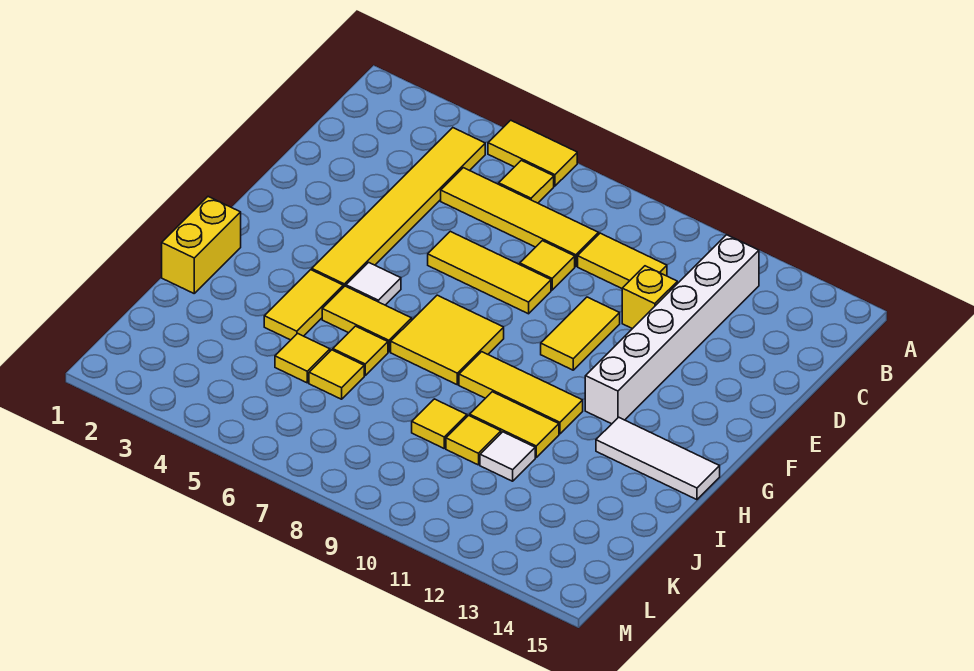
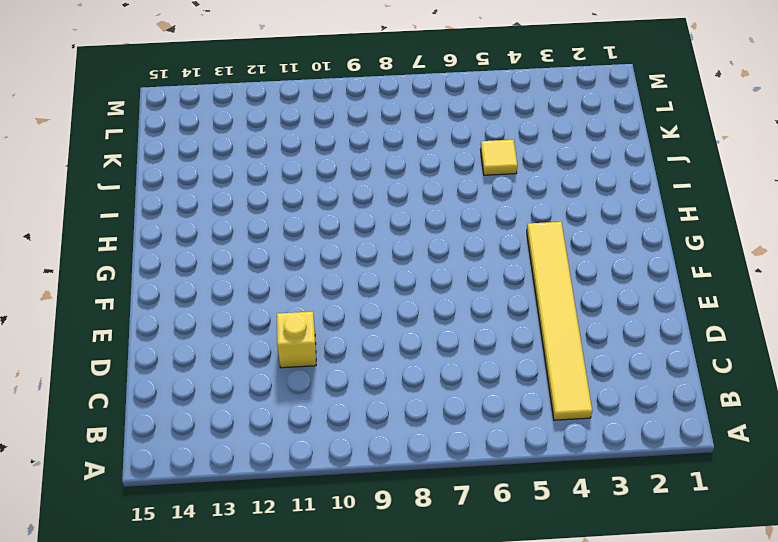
none -> yellow tile A5:A6 level 1
none -> yellow tile B6 level 1
none -> white brick B12:G12 level 1

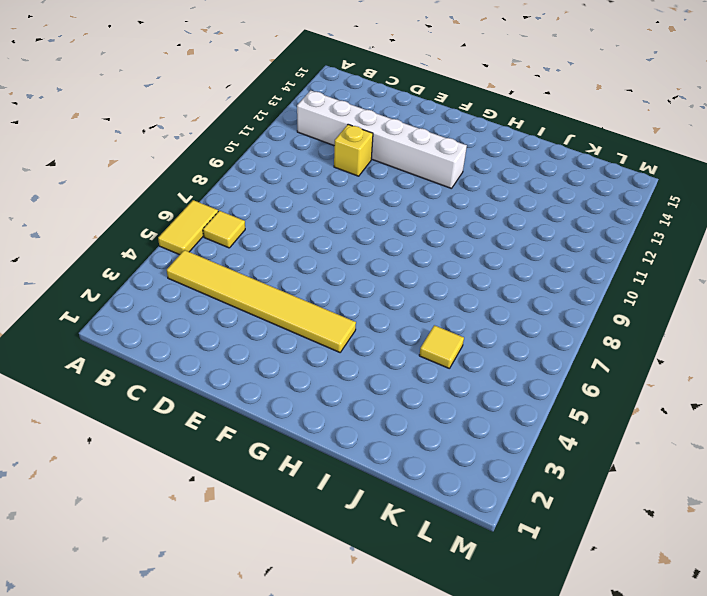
none -> yellow tile C5:C8 level 1
none -> yellow tile C9:C10 level 1
none -> yellow tile D8 level 1

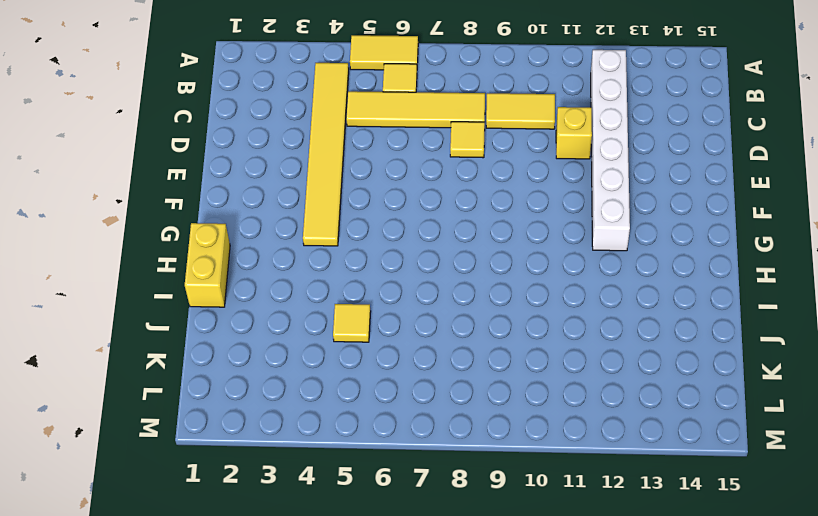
none -> yellow tile E6:E8 level 1
none -> yellow tile E10:F10 level 1
none -> white tile G5 level 1

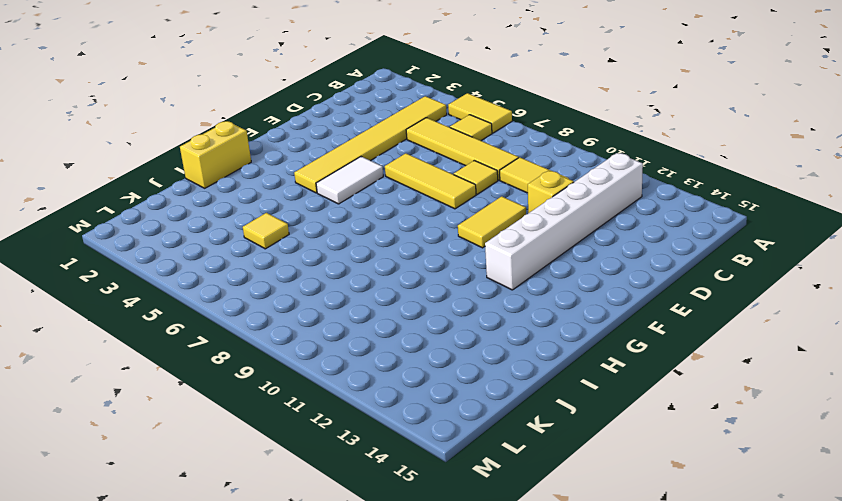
white tile F5:G5 level 1 -> white tile G5 level 1
none -> yellow tile G7:H8 level 1
none -> yellow tile H4:I4 level 1
none -> yellow tile H5:H6 level 1

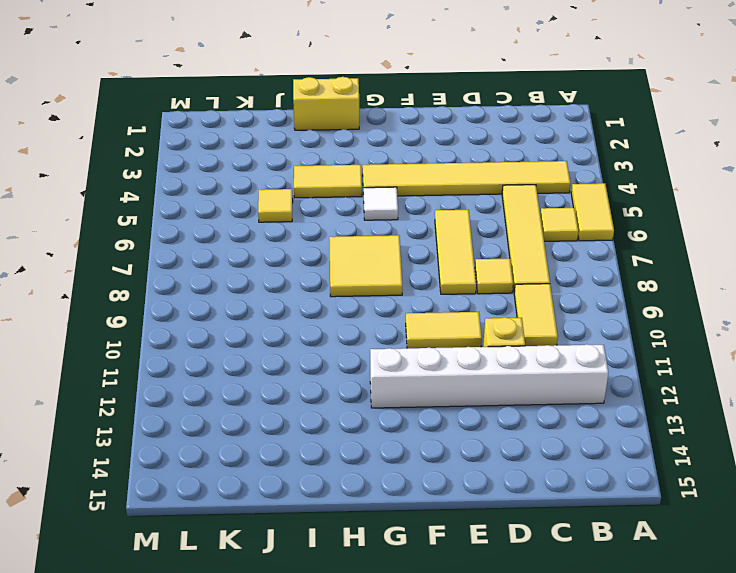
none -> yellow tile H5:H6 level 1
none -> yellow tile H9:H11 level 1
none -> white tile H13:H15 level 1

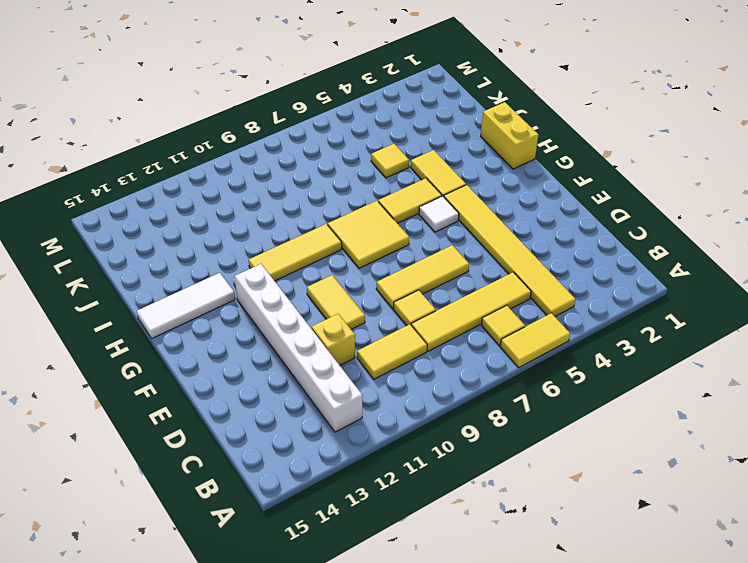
none -> yellow tile I6 level 1
none -> yellow tile I10:I11 level 1
none -> yellow tile J6 level 1

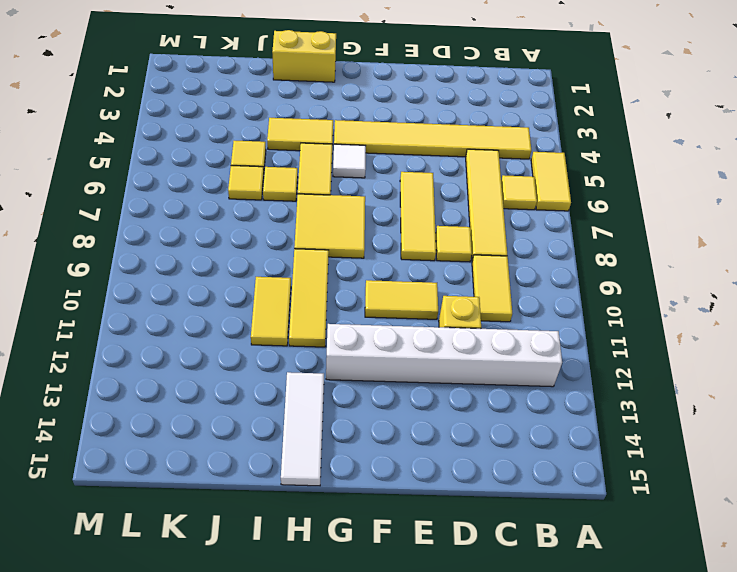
none -> yellow tile J9 level 1
none -> yellow tile J10 level 1
none -> white tile J11 level 1

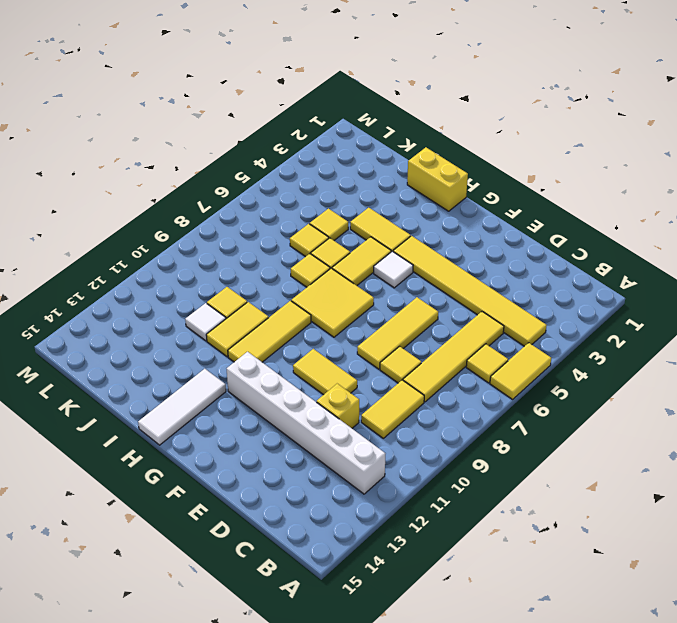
yellow tile I7 level 1 -> yellow tile J9 level 1

